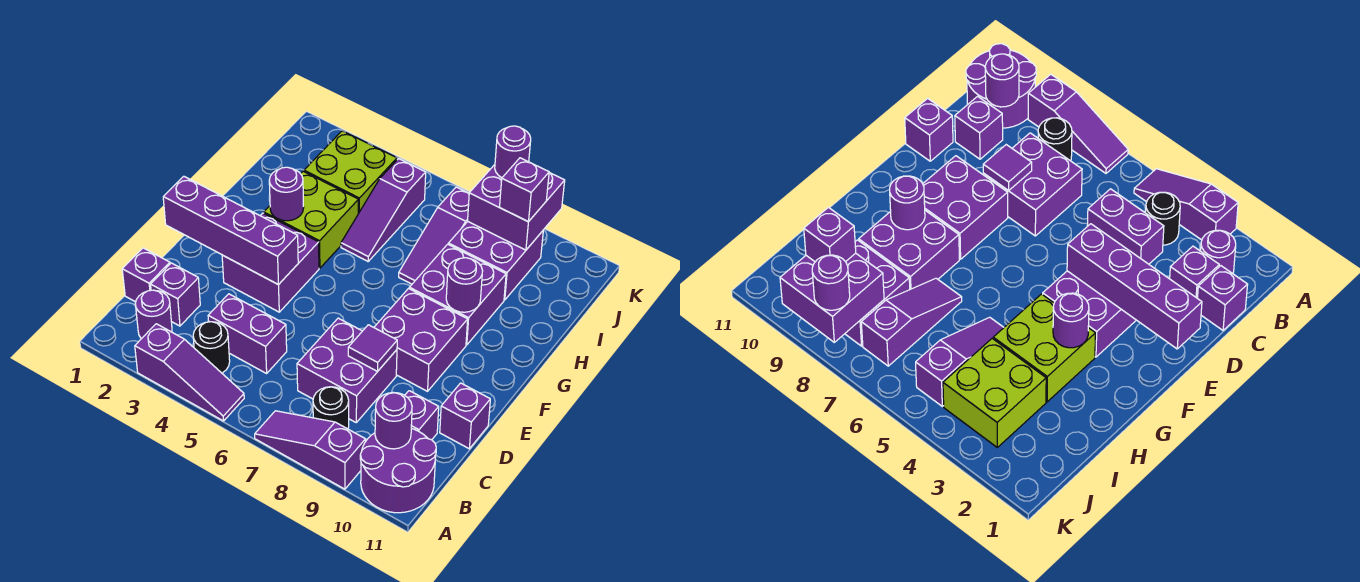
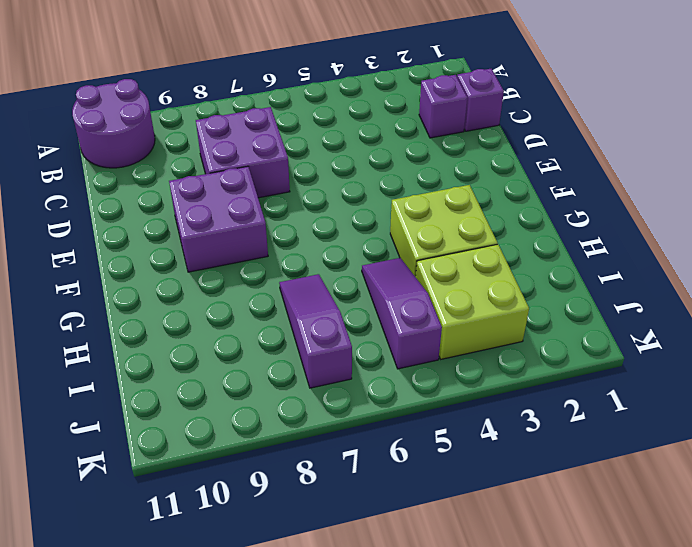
none -> purple slope A3:A5 level 1 top 3
none -> purple slope A7:A9 level 1 top 9
none -> purple round brick B2 level 1

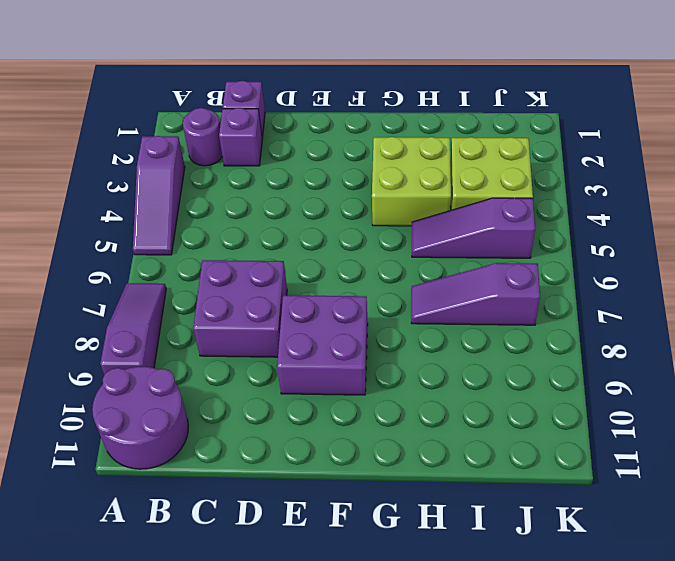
none -> black round brick B4 level 1
none -> black round brick B8 level 1
none -> purple brick C4:C5 level 1

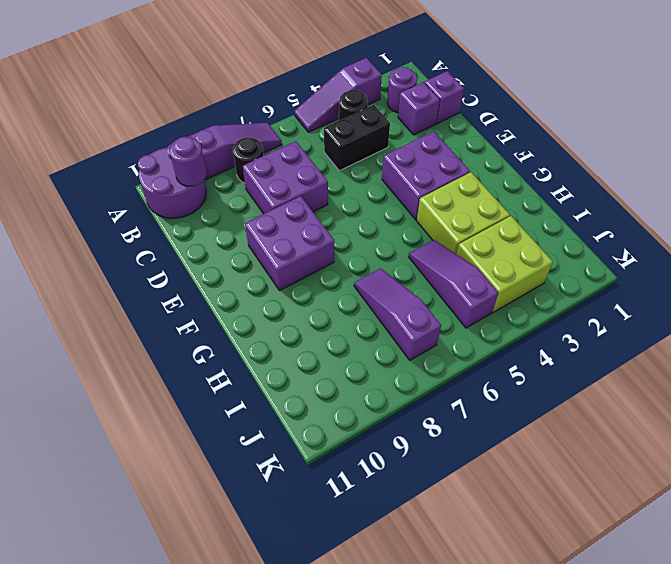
black brick C4:C5 level 1 -> purple brick C4:C5 level 1
none -> purple brick C10 level 1
none -> purple brick D11 level 1
none -> purple brick G8:H9 level 1

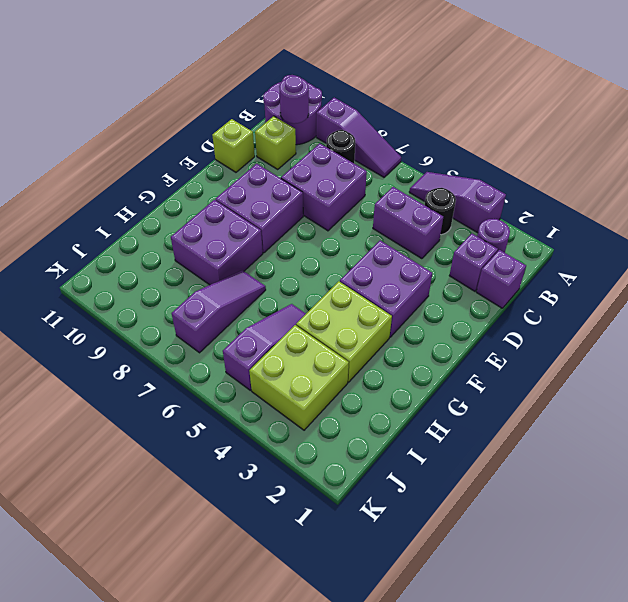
lime brick C10 level 1 -> purple brick C10 level 1
lime brick D11 level 1 -> purple brick D11 level 1
none -> purple brick I8:J9 level 1
none -> purple tile D8 level 2
none -> purple brick E1:E4 level 2

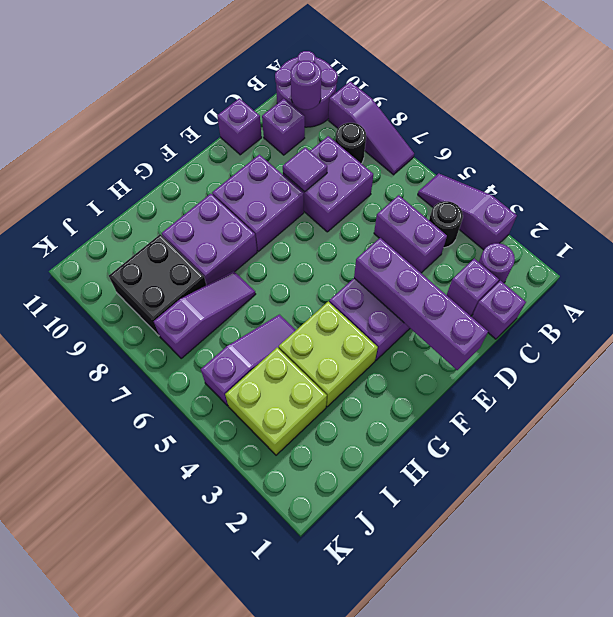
black brick I8:J9 level 1 -> purple brick I8:J9 level 1
none -> purple round brick G3 level 2
none -> purple round brick G9 level 2
none -> purple brick J8:K9 level 2

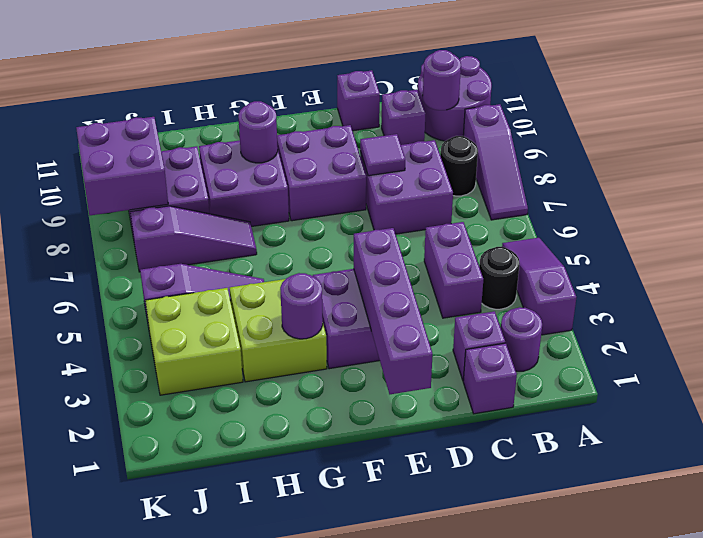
none -> purple brick J9 level 3
none -> purple round brick K8 level 3

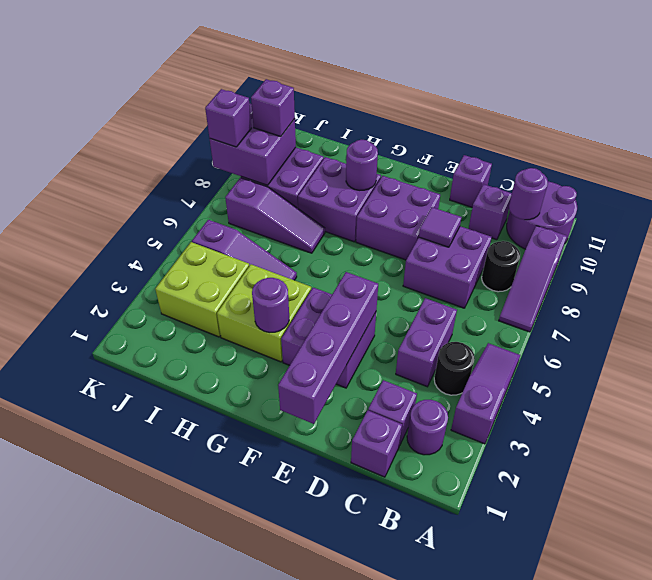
purple brick K8 level 3 -> purple round brick K8 level 3

